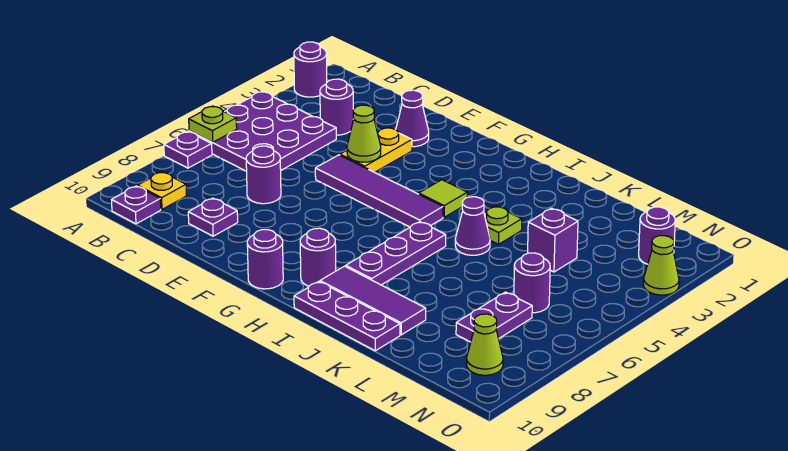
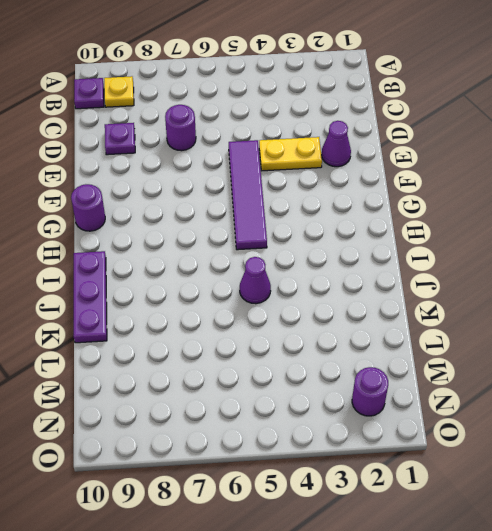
none -> purple round brick A2 level 1
none -> purple plate A4:C6 level 1
none -> purple plate A7 level 1

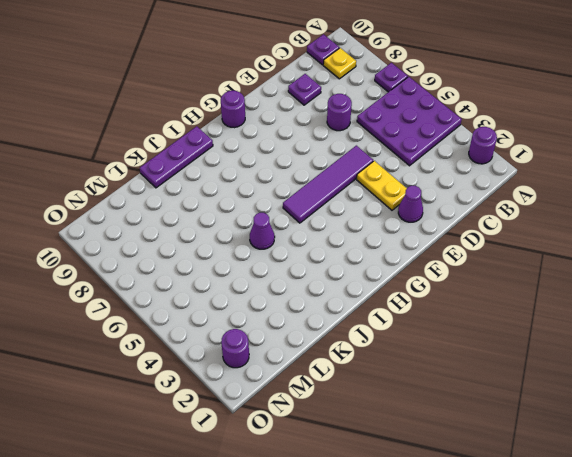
none -> purple round brick C3 level 1
none -> lime tile H4 level 1
none -> purple round brick H9 level 1

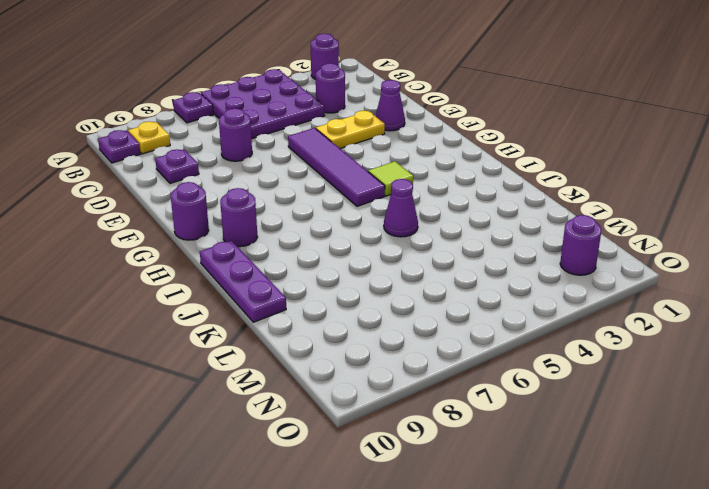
none -> purple plate I6:I8 level 1
none -> purple tile I9:K9 level 1
none -> lime plate J4 level 1

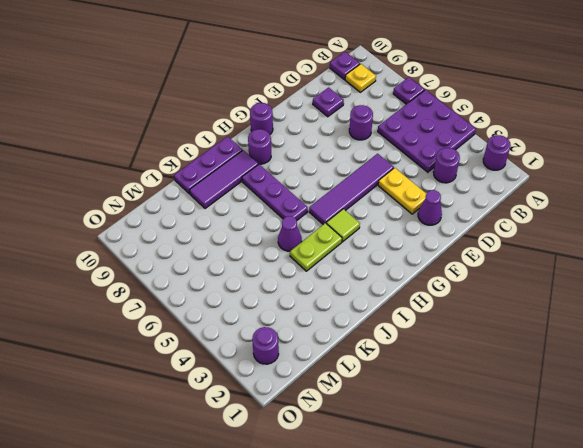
lime plate I4:J4 level 1 -> lime plate J4 level 1
none -> purple brick L4 level 1
none -> purple round brick M6 level 1
none -> purple plate M7:M8 level 1

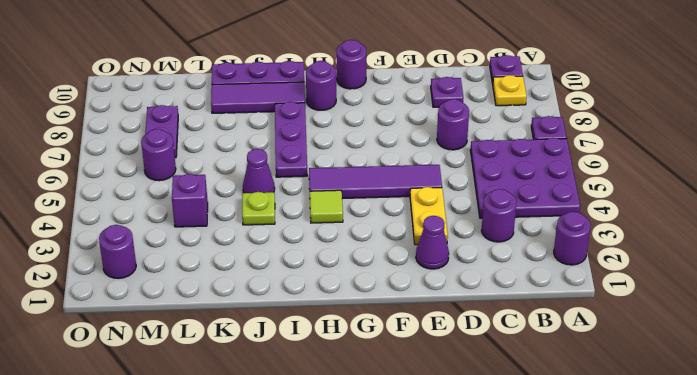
none -> lime cone N9 level 1
none -> lime cone O3 level 1
none -> lime plate A6 level 2

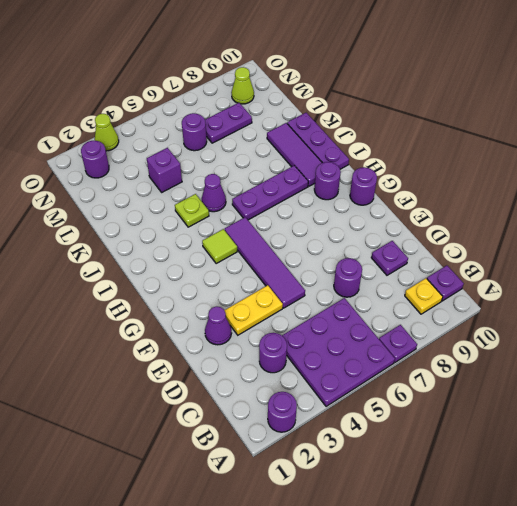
none -> lime plate A6 level 2
none -> lime cone E4 level 2

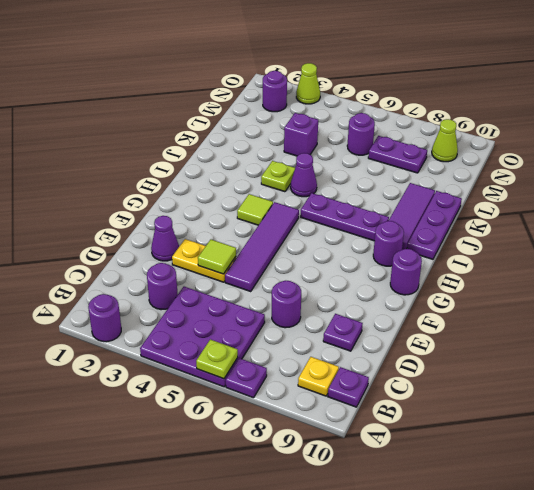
lime tile E4 level 2 -> lime cone E4 level 2

